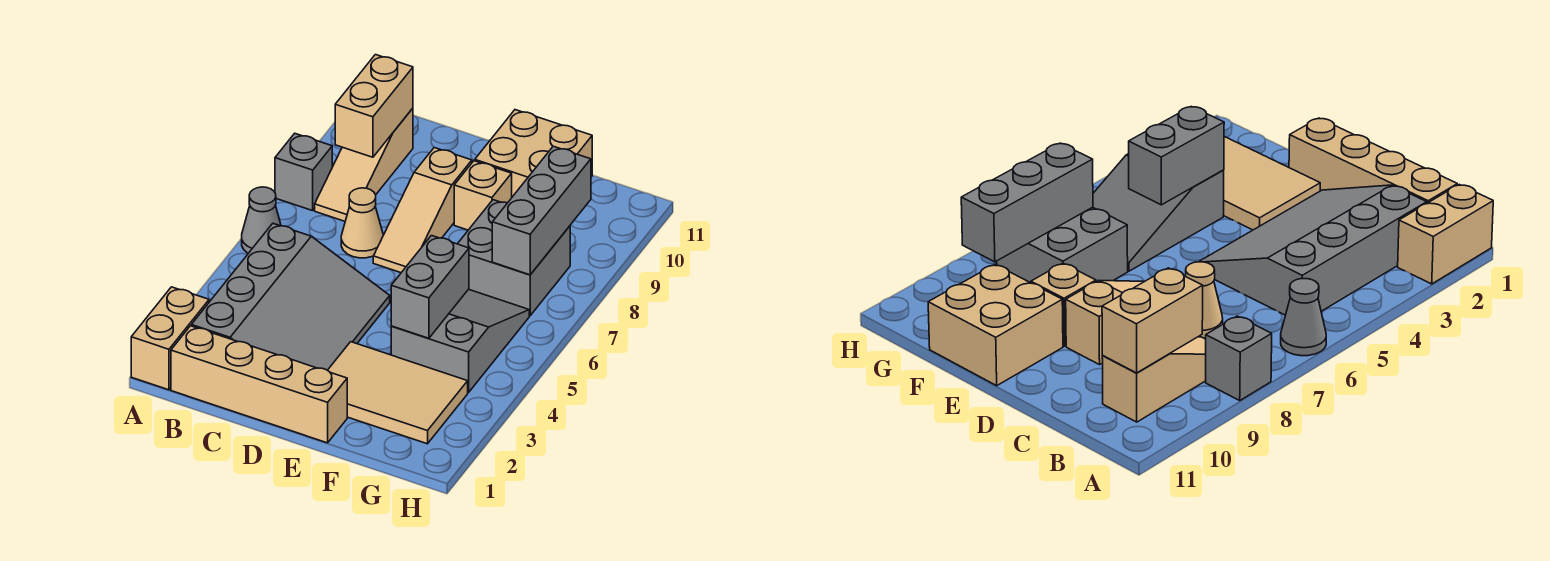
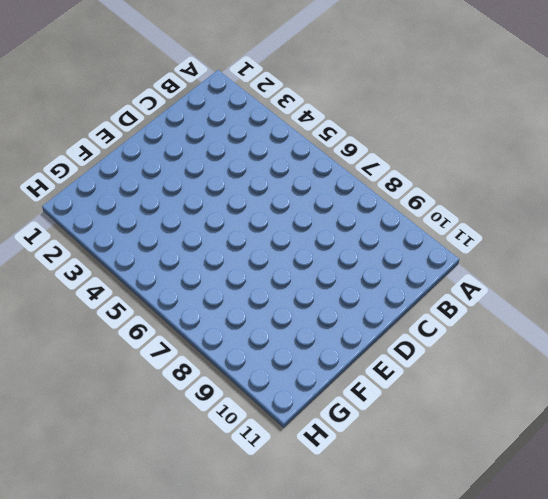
none -> tan brick A1:A2 level 1
none -> grey cone A6 level 1
none -> grey brick A8 level 1

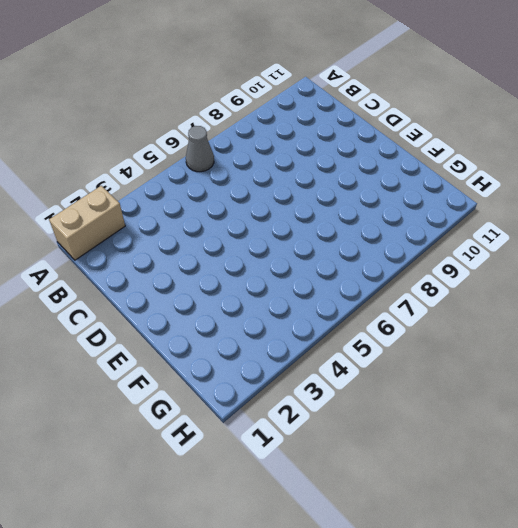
none -> grey brick A8 level 1
none -> tan brick B1:E1 level 1
none -> grey slope B2:D5 level 1 top B

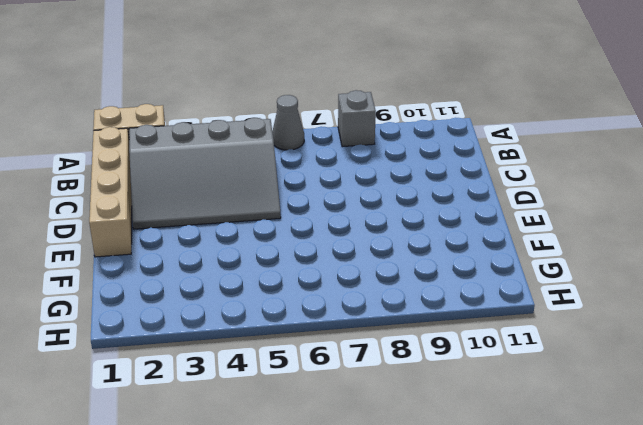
none -> tan slope B8:B10 level 1 top 10
none -> tan cone C7 level 1
none -> tan slope D7:D9 level 1 top 9

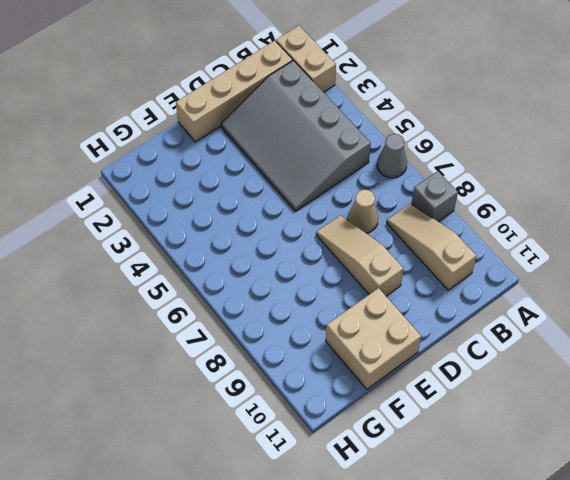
none -> tan tile E2:G3 level 1
none -> tan brick E9 level 1
none -> grey slope F4:G6 level 1 top 4

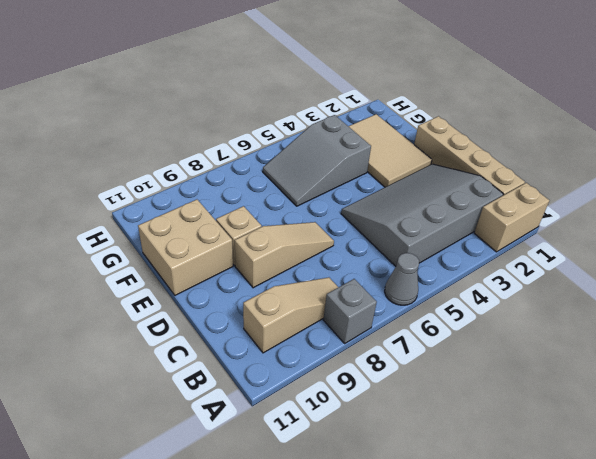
none -> tan cone C7 level 1
none -> grey brick F7:G8 level 1
none -> tan brick B9:B10 level 2

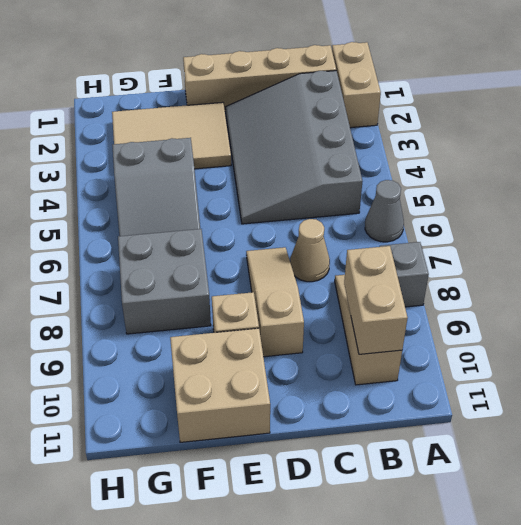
none -> grey brick F4:F5 level 2
none -> grey brick G7:G9 level 2

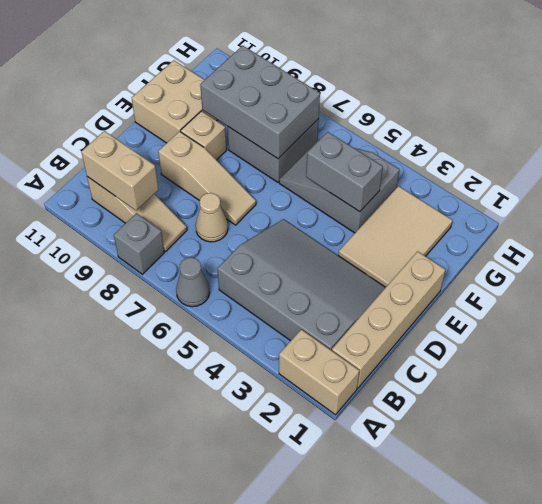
grey brick F7:G9 level 2 -> grey brick G7:G9 level 2

